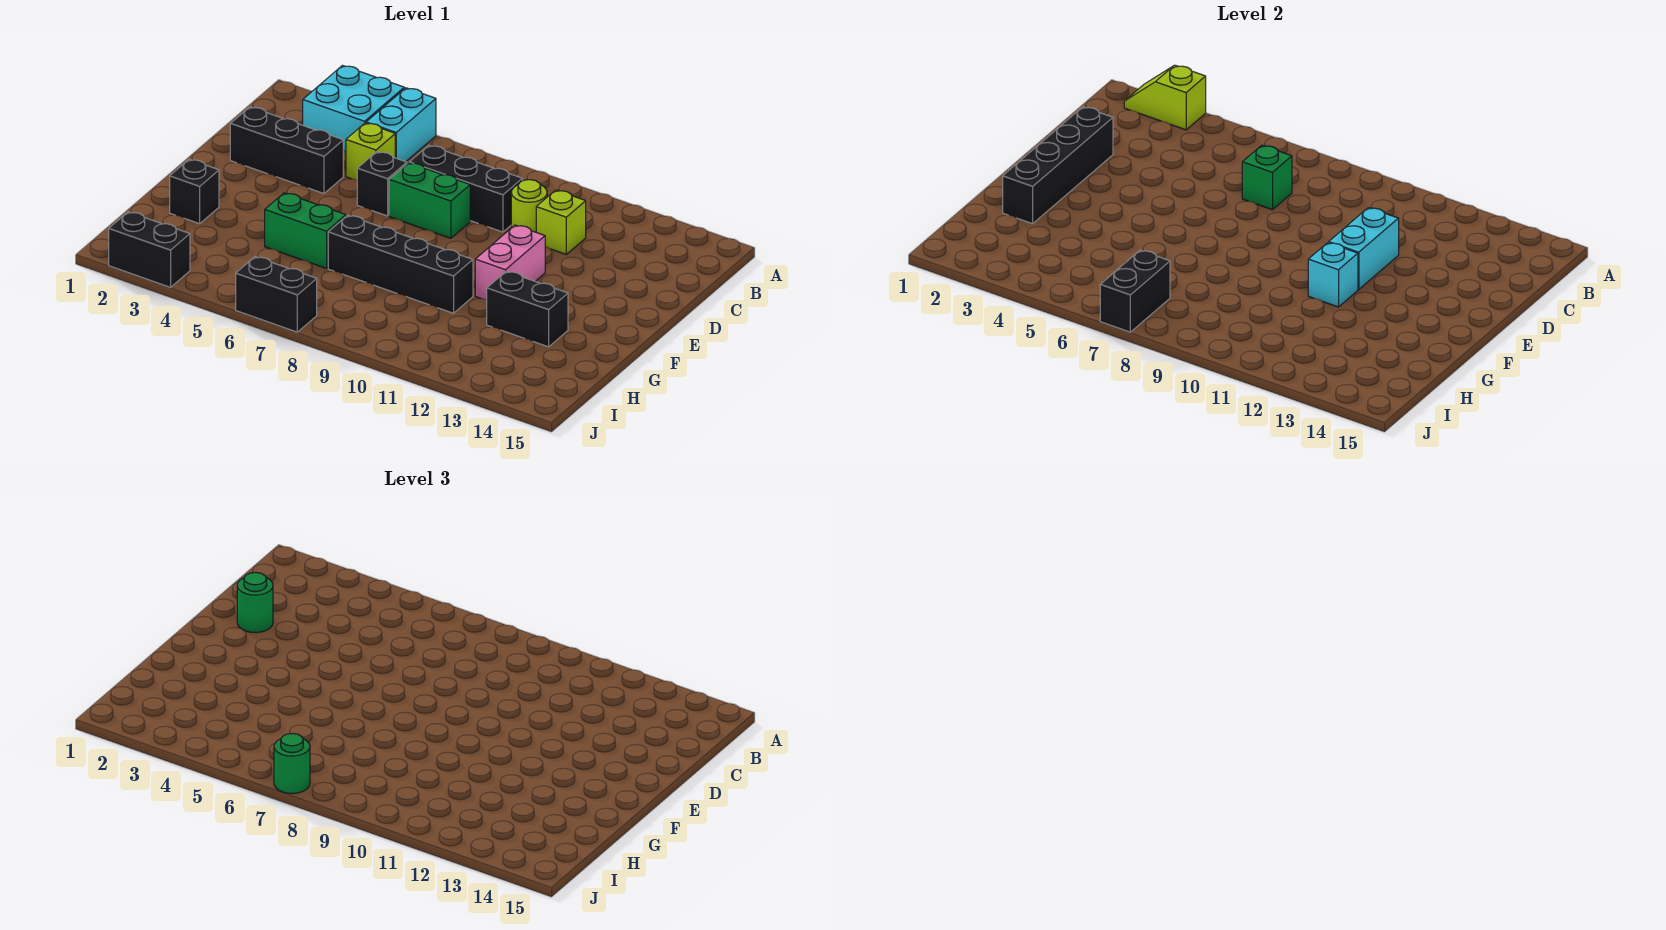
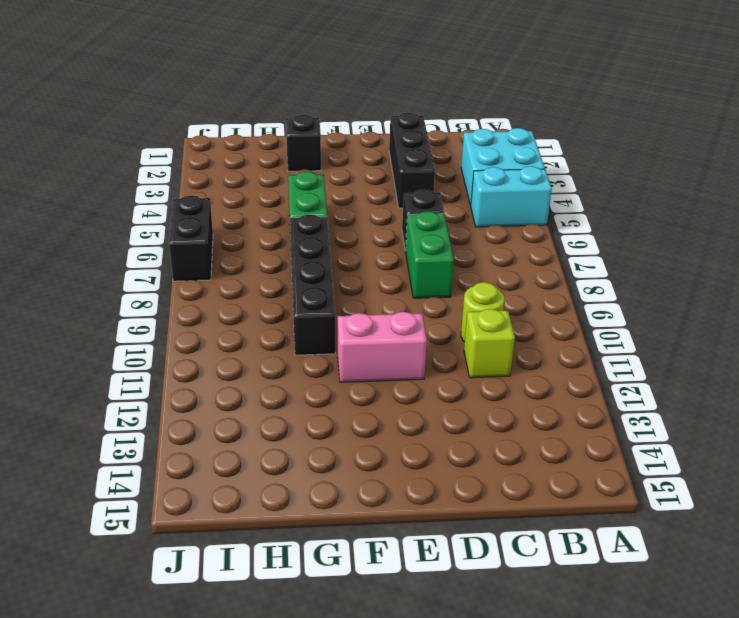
none -> lime brick C5 level 1
none -> black brick C7:C9 level 1
none -> black brick G12:G13 level 1

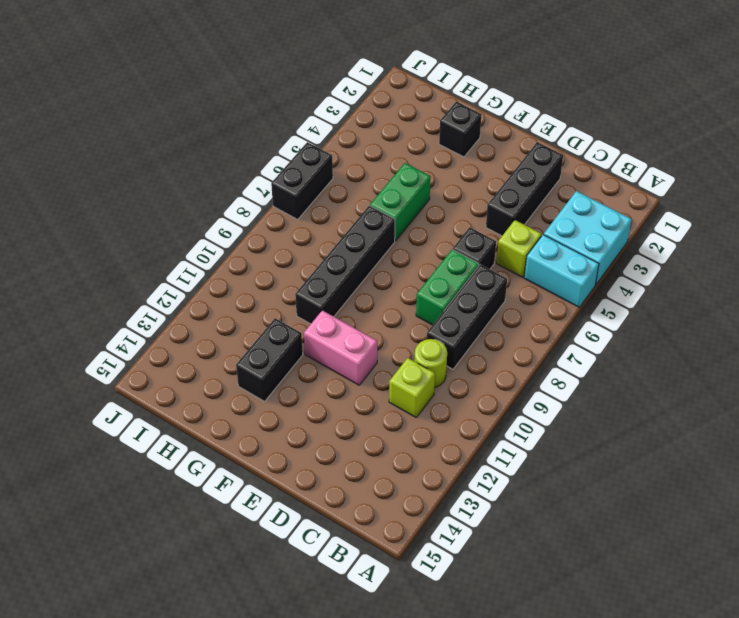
none -> black brick J2:J3 level 1
none -> lime slope A2:A3 level 2 top 3
none -> green brick C7 level 2

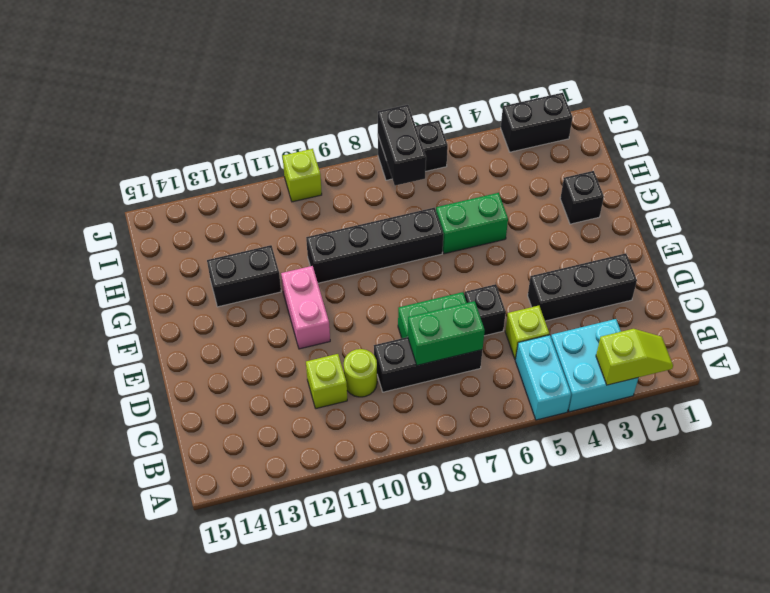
green brick C7:C8 level 2 -> green brick C7 level 2
lime brick J10 level 1 -> none
none -> black brick D2:G2 level 2
none -> cyan brick D11:E11 level 2
none -> cyan brick F11 level 2

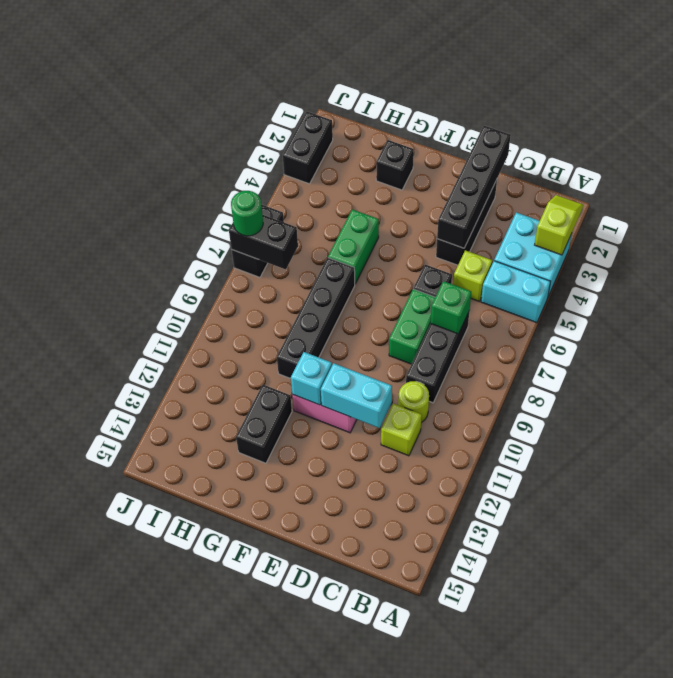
black brick D1:D4 level 2 -> black brick D2:G2 level 2
none -> green round brick D2 level 3

